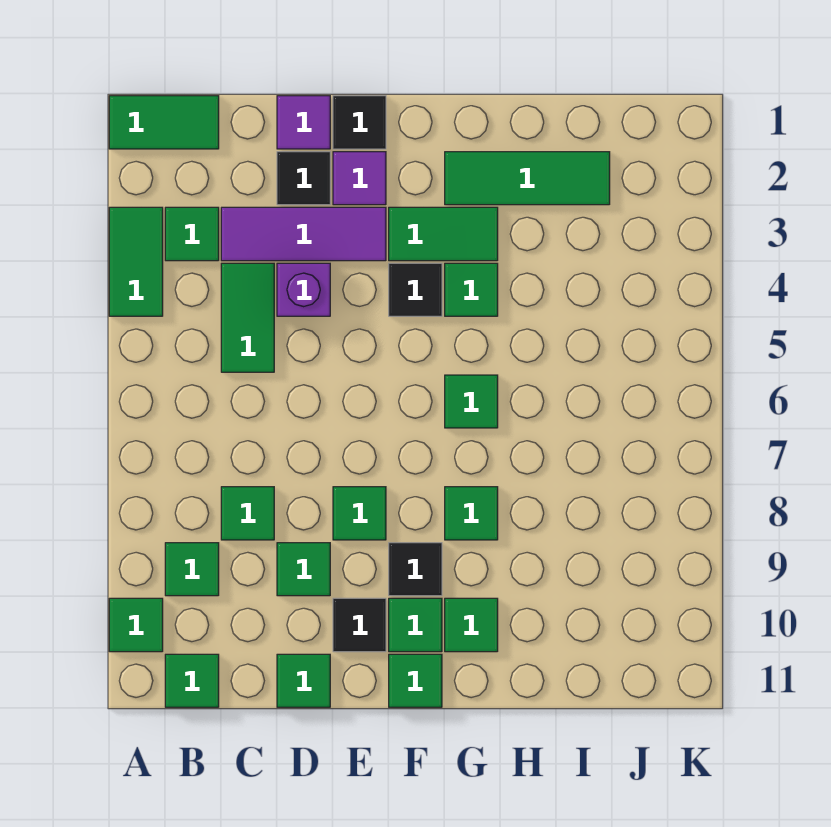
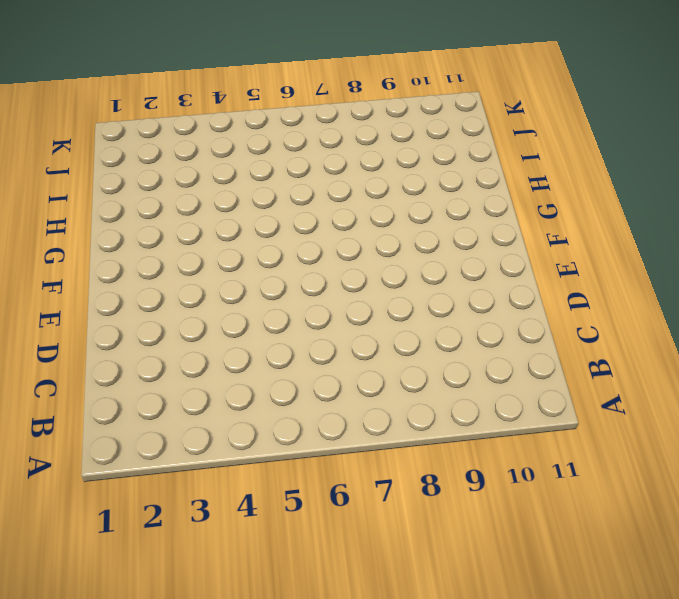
none -> green tile A1:B1 level 1
none -> green tile A3:A4 level 1
none -> green tile A10 level 1

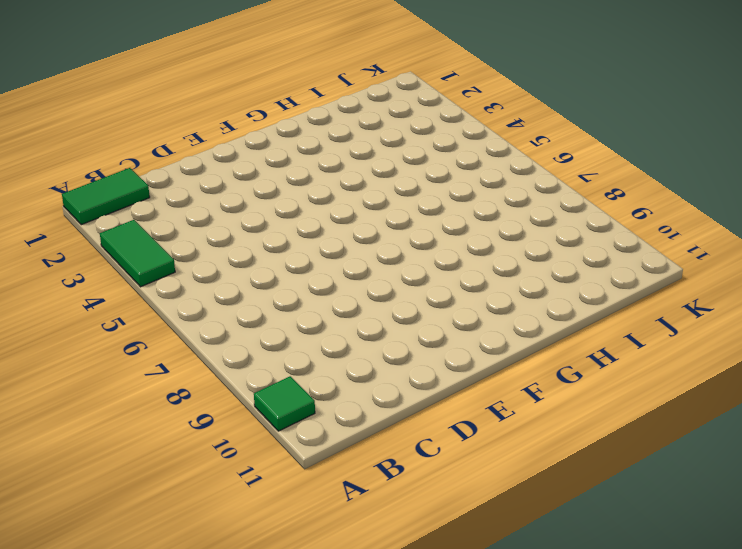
none -> green tile B3 level 1
none -> green tile B9 level 1
none -> green tile B11 level 1

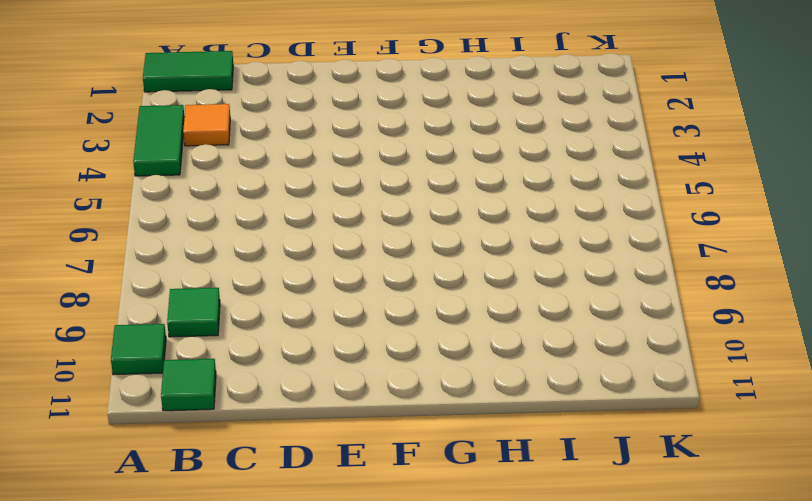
orange tile B3 level 1 -> green tile B3 level 1
none -> purple tile C3:E3 level 1
none -> green tile C4:C5 level 1
none -> green tile C8 level 1

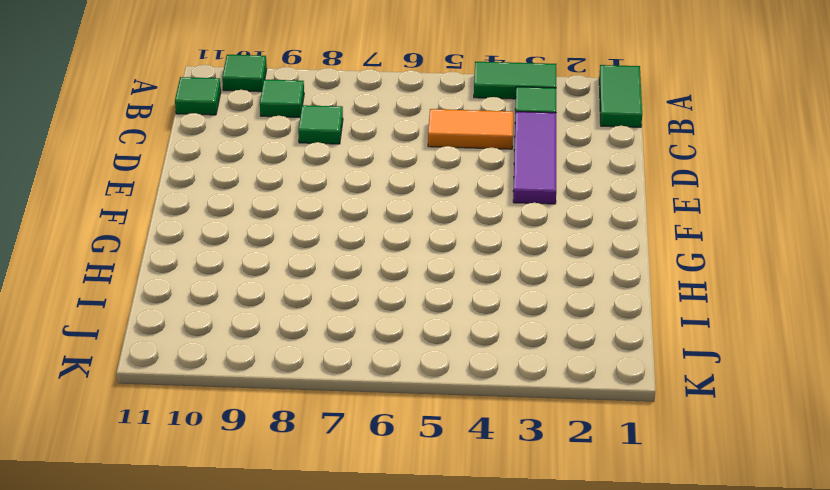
orange tile C4:C5 level 1 -> green tile C4:C5 level 1
none -> purple tile D1 level 1
none -> black tile D2 level 1
none -> purple brick D4 level 1

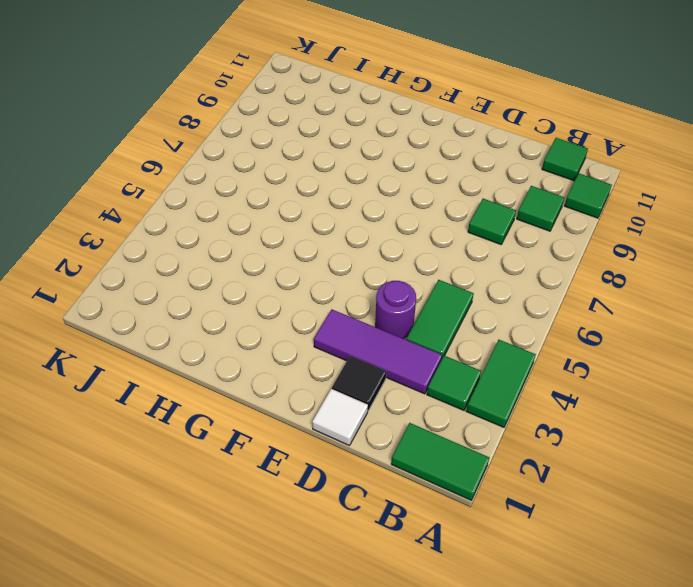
white tile D1 level 1 -> purple tile D1 level 1
purple round brick D4 level 1 -> purple brick D4 level 1
none -> green tile D9 level 1
none -> green tile D11 level 1
none -> black tile E1 level 1

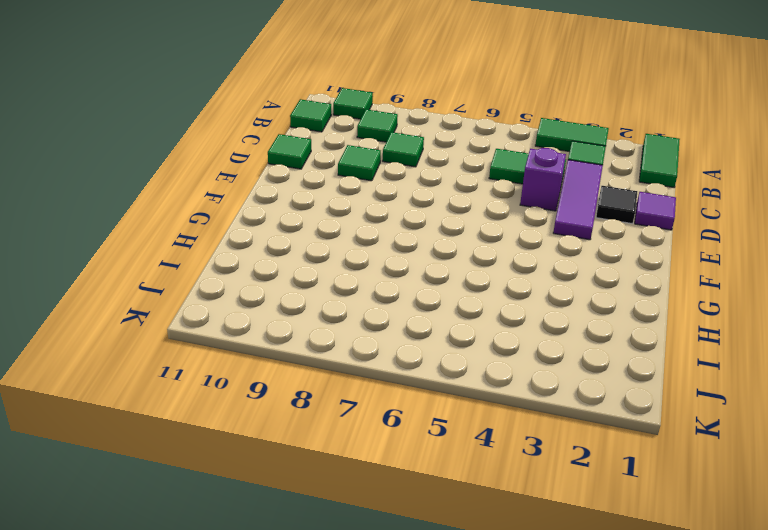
none -> black tile E1 level 1
none -> purple tile E2 level 1
none -> green tile E8 level 1

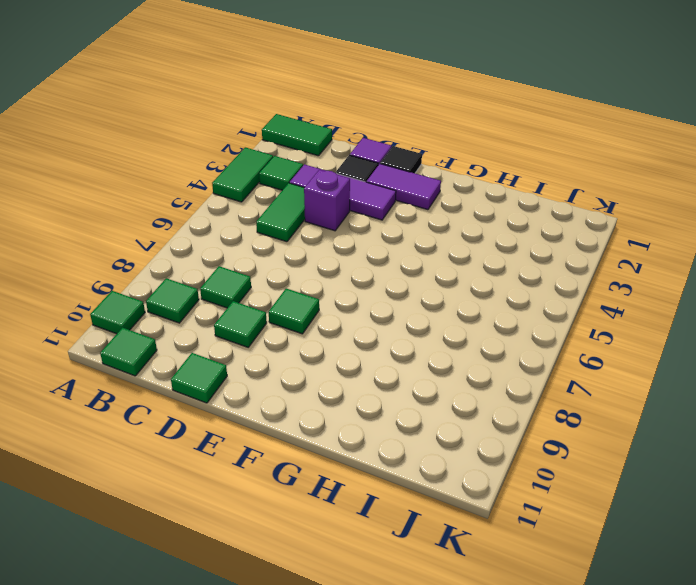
purple tile E2:F2 level 1 -> purple tile E2 level 1
none -> black tile E10 level 1
none -> green tile F3:G3 level 1
none -> black tile F4 level 1

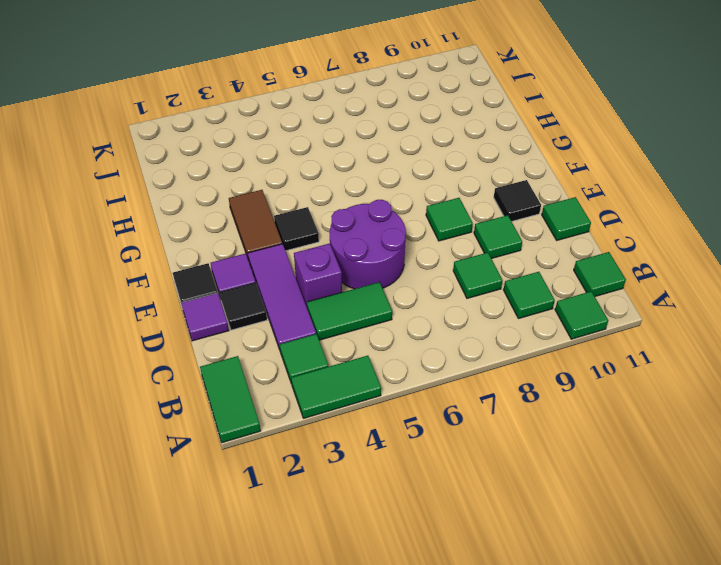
purple round brick D5:E6 level 1 -> none
brown tile F3:G3 level 1 -> green tile F3:G3 level 1
none -> black tile F9 level 1
none -> green tile F10 level 1
none -> green tile F11 level 1

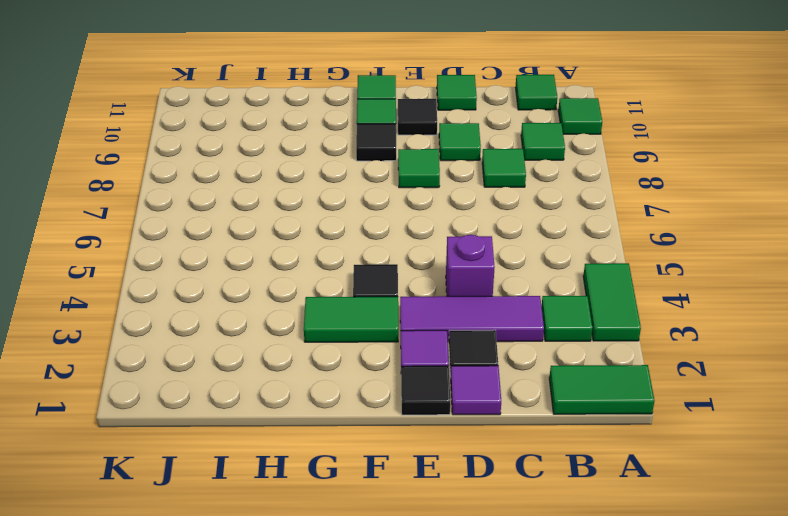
none -> green tile C4:C5 level 1
none -> green tile G2:I2 level 1
none -> green tile G4 level 1

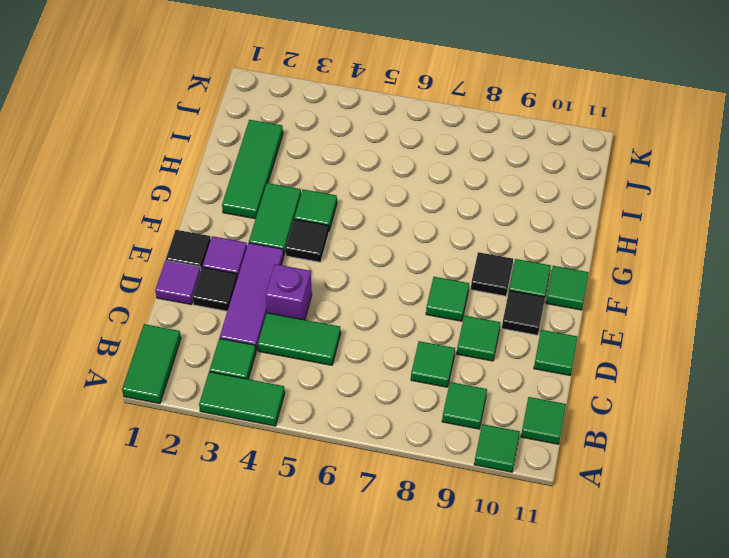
none -> green tile G6 level 1
none -> green tile G8 level 1
none -> green tile G10 level 1

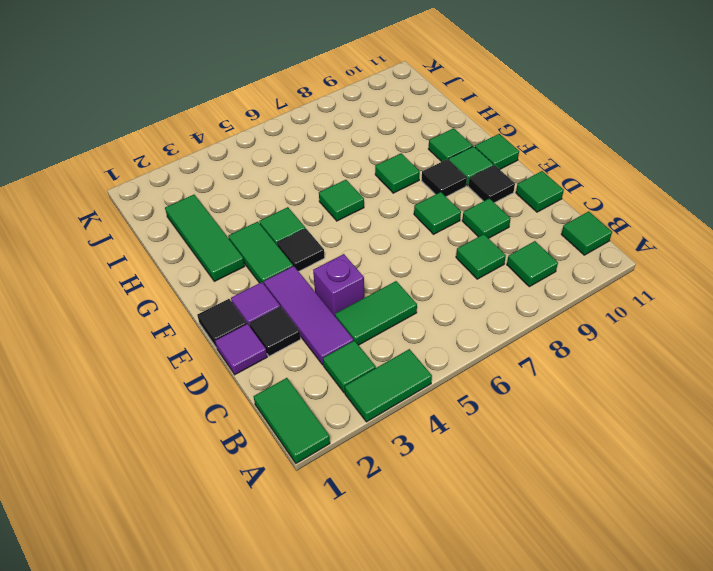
none -> green tile A10 level 1

